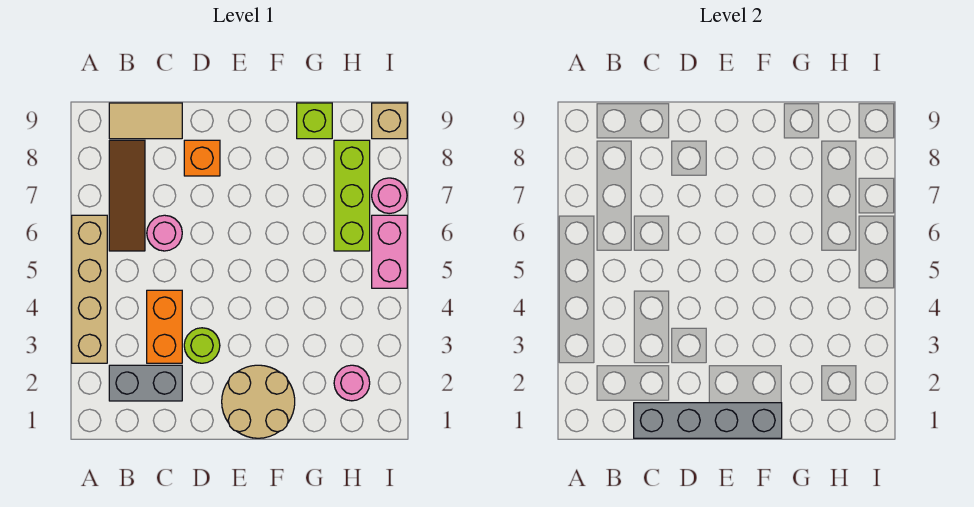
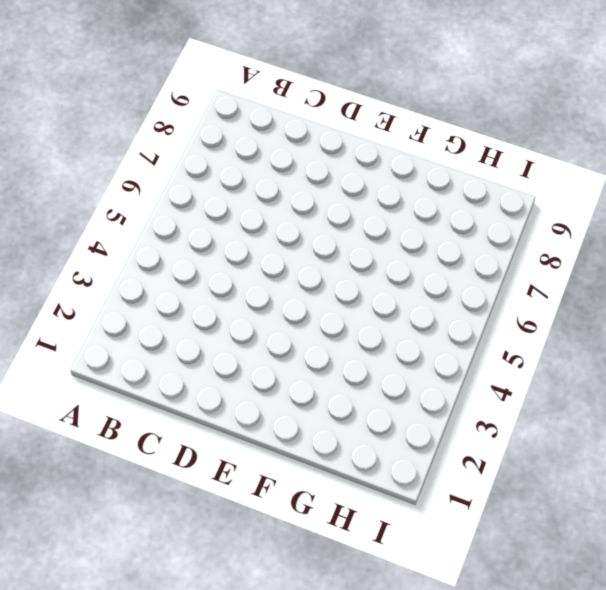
none -> tan brick A3:A6 level 1
none -> grey brick B2:C2 level 1
none -> brown tile B6:B8 level 1

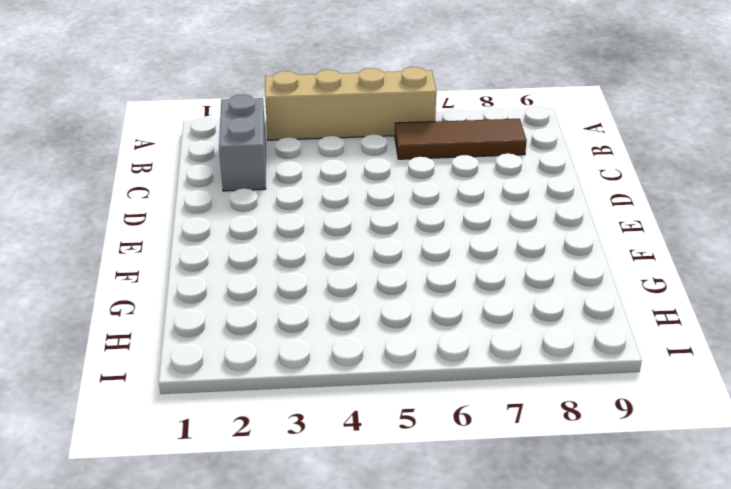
none -> tan tile B9:C9 level 1
none -> orange brick C3:C4 level 1
none -> pink round brick C6 level 1

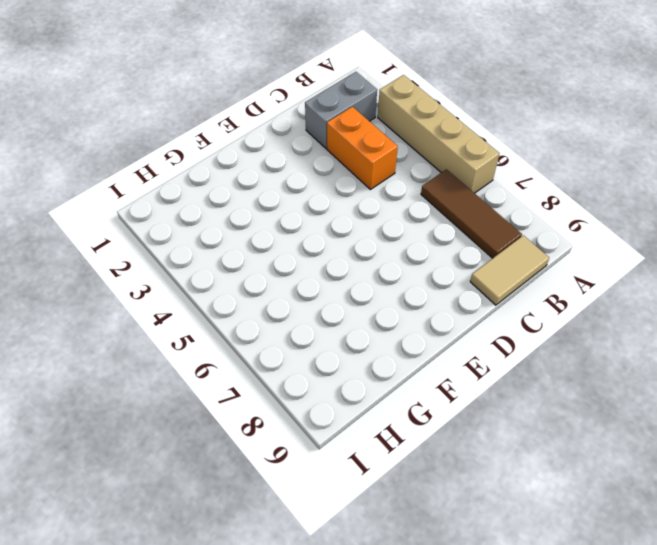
none -> pink round brick C6 level 1
none -> lime round brick D3 level 1
none -> orange brick D8 level 1

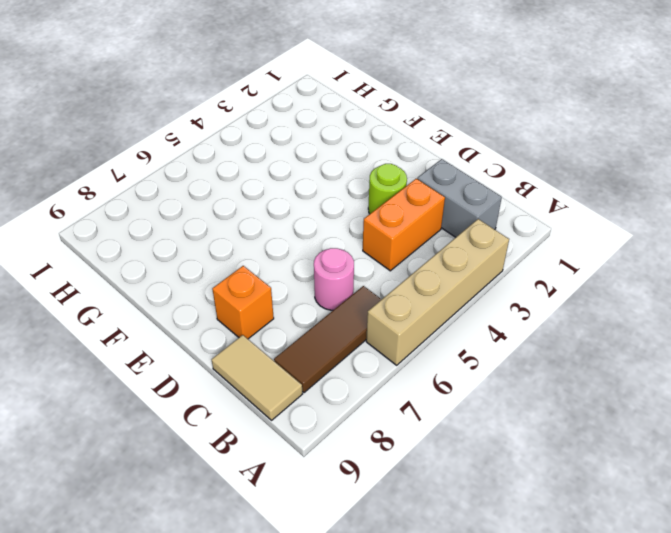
none -> tan round brick E1:F2 level 1
none -> lime brick G9 level 1
none -> pink round brick H2 level 1

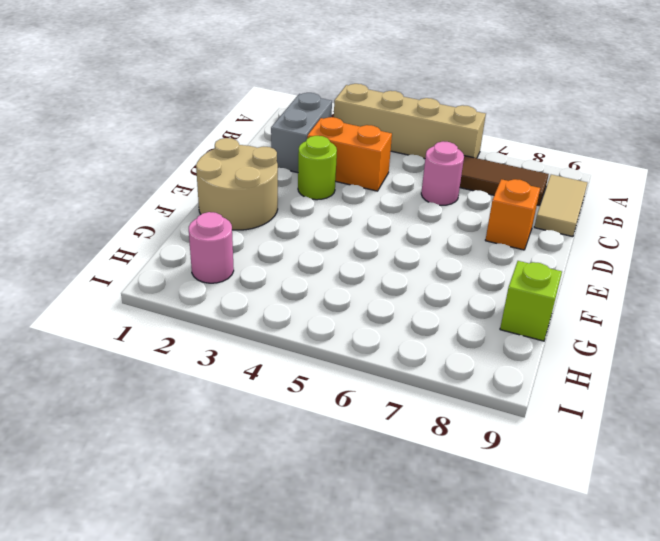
none -> lime brick H6:H8 level 1
none -> pink brick I5:I6 level 1
none -> pink round brick I7 level 1

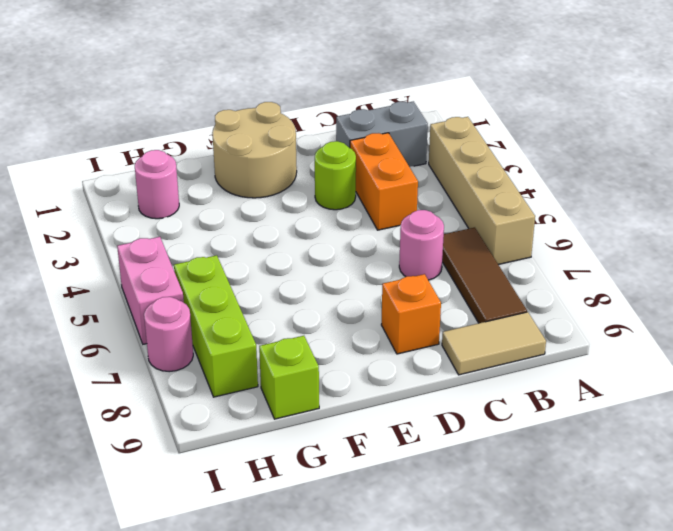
none -> tan brick I9 level 1
none -> grey brick C1:F1 level 2

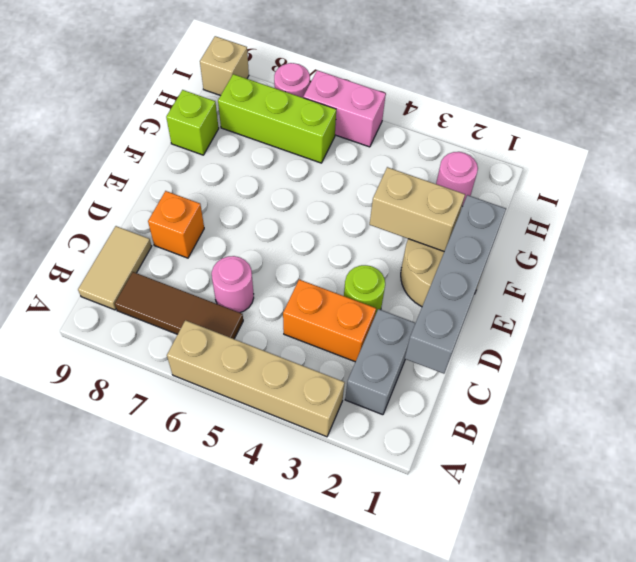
tan brick F2:F3 level 2 -> none

